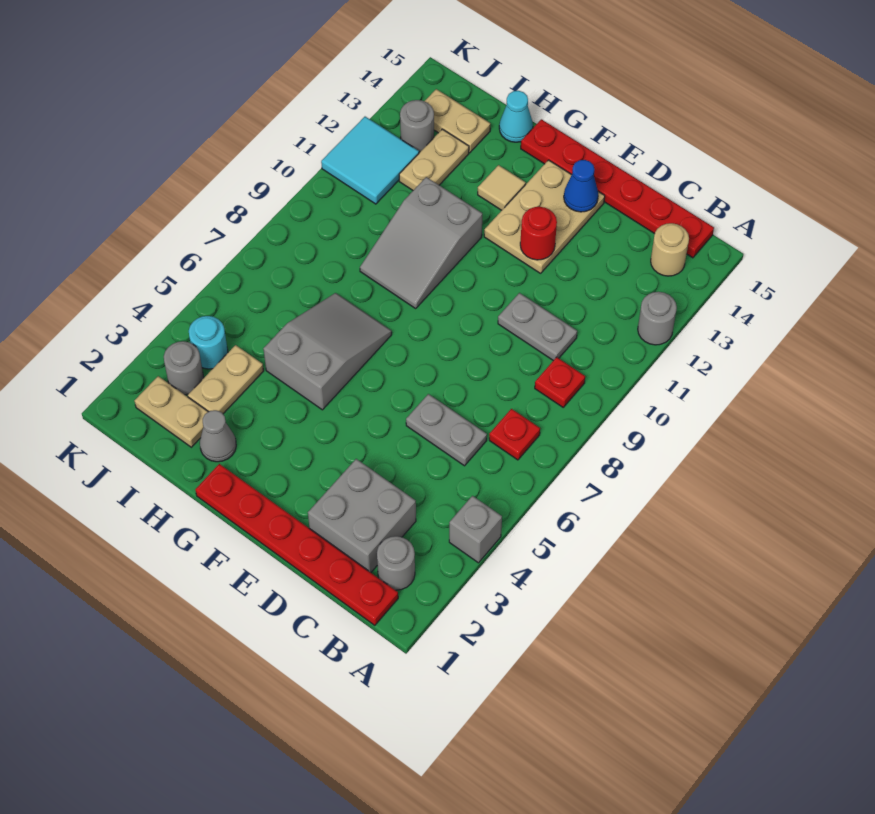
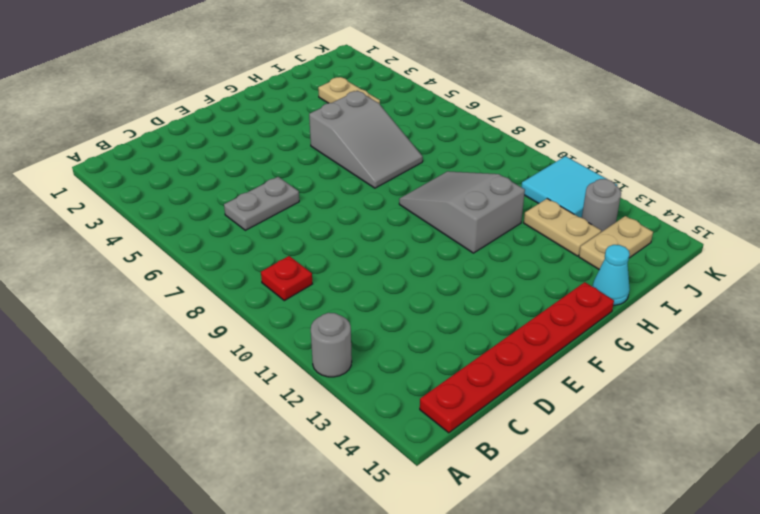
none -> grey brick A4 level 1
none -> red plate B1:G1 level 1
none -> grey round brick B2 level 1

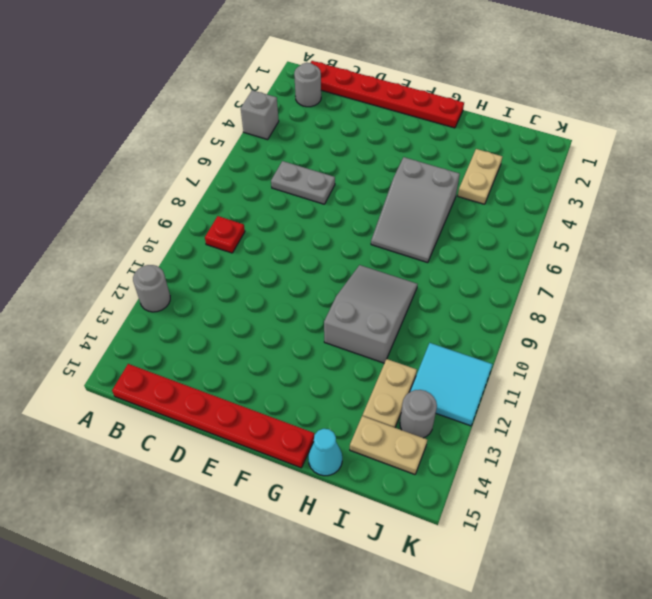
none -> red plate B7 level 1
none -> tan round brick B14 level 1
none -> grey brick C2:D3 level 1

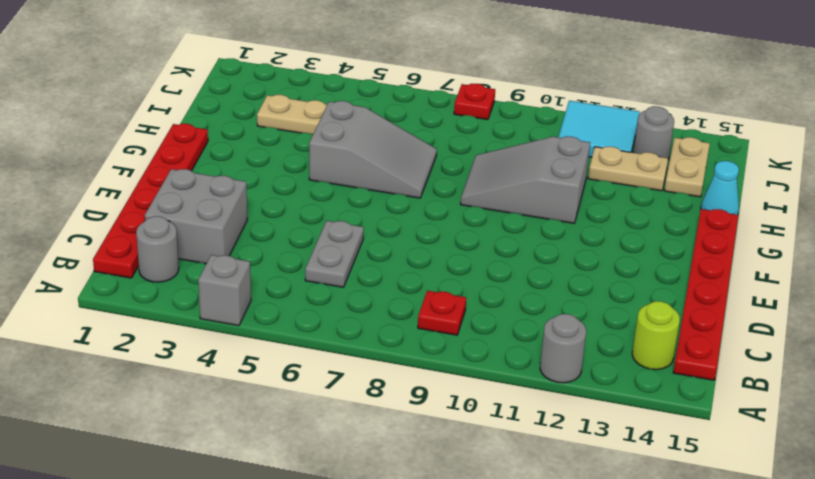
lime round brick B14 level 1 -> tan round brick B14 level 1
red plate K8 level 1 -> red plate B7 level 1
none -> grey plate C10:D10 level 1
none -> tan plate E12:F14 level 1
none -> tan tile G13 level 1

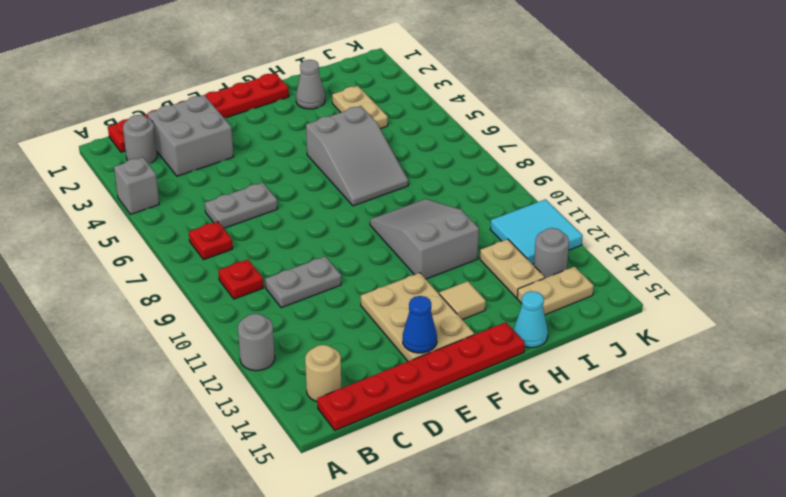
none -> tan plate I2:J2 level 1
none -> grey round brick J3 level 1
none -> cyan round brick J4 level 1

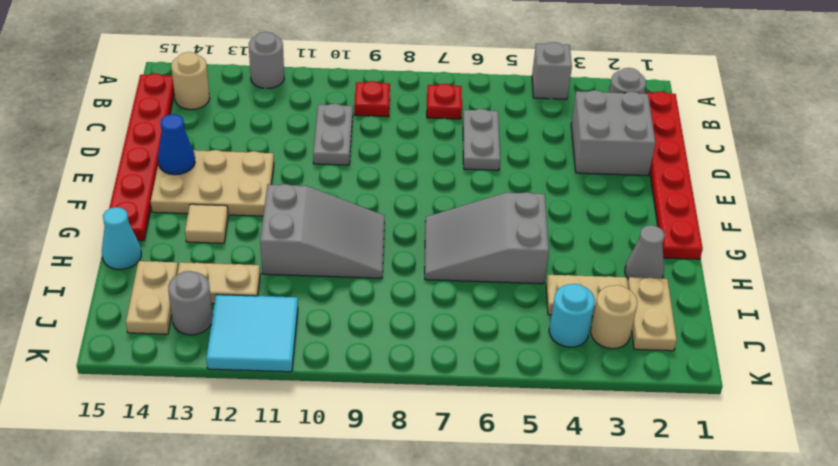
tan round brick J3 level 1 -> grey round brick J3 level 1
none -> red round brick E12 level 2

